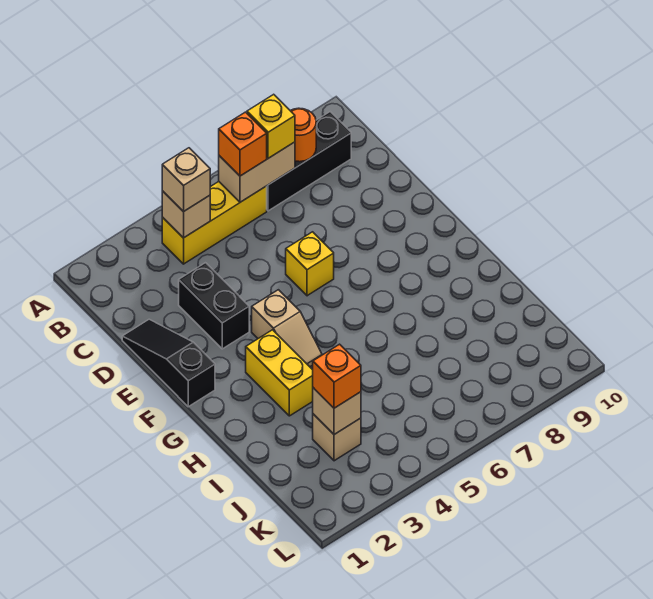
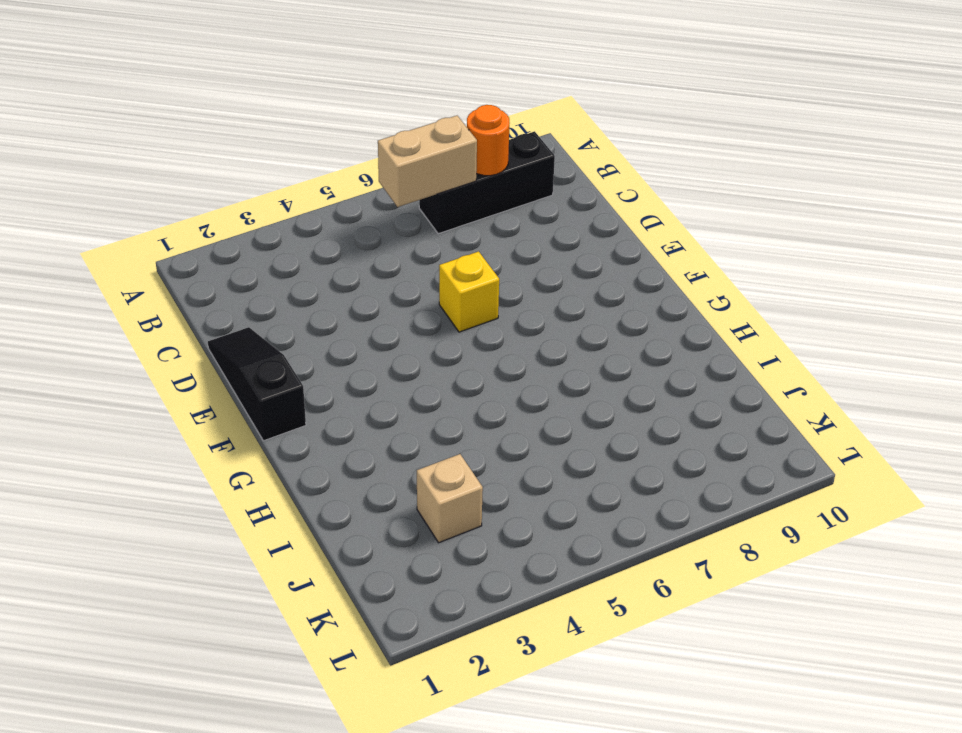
none -> yellow brick B4:B6 level 1
none -> black brick D3:E3 level 1
none -> tan slope F4:G4 level 1 top F

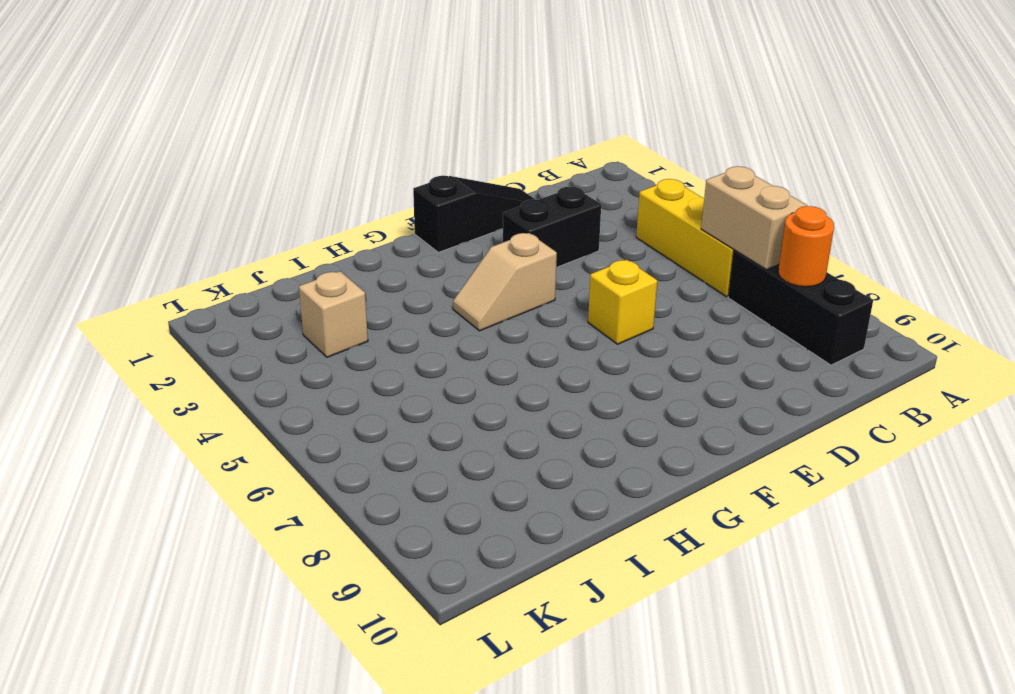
none -> yellow brick G3:H3 level 1
none -> tan brick B4 level 2
none -> tan brick J3 level 2

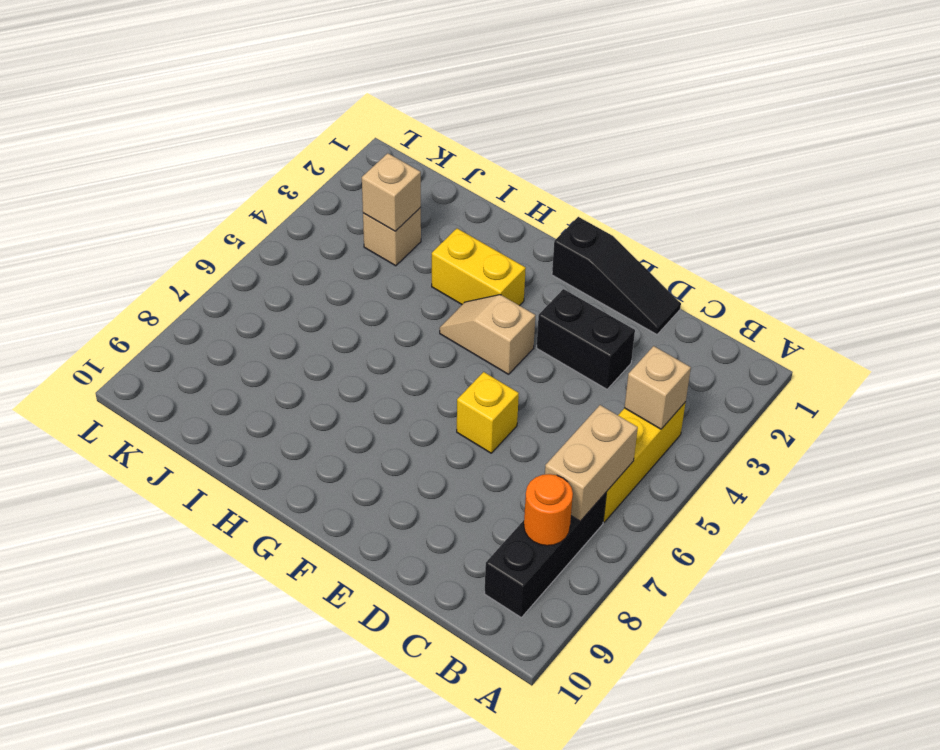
none -> tan brick B4 level 3
none -> orange brick B6 level 3
none -> yellow brick B7 level 3

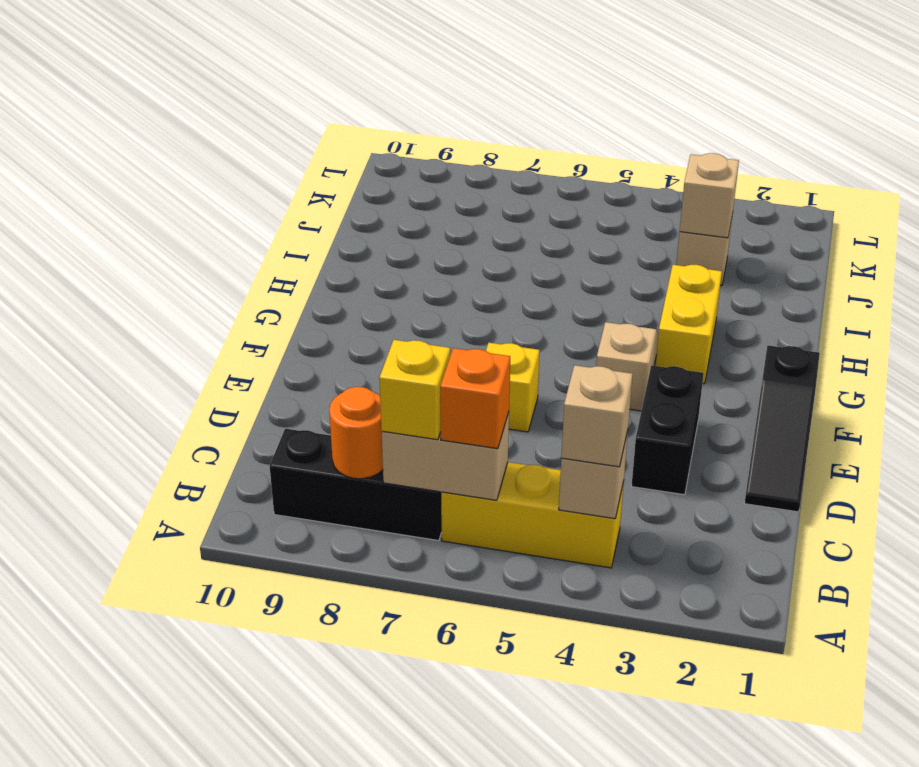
none -> orange brick J3 level 3

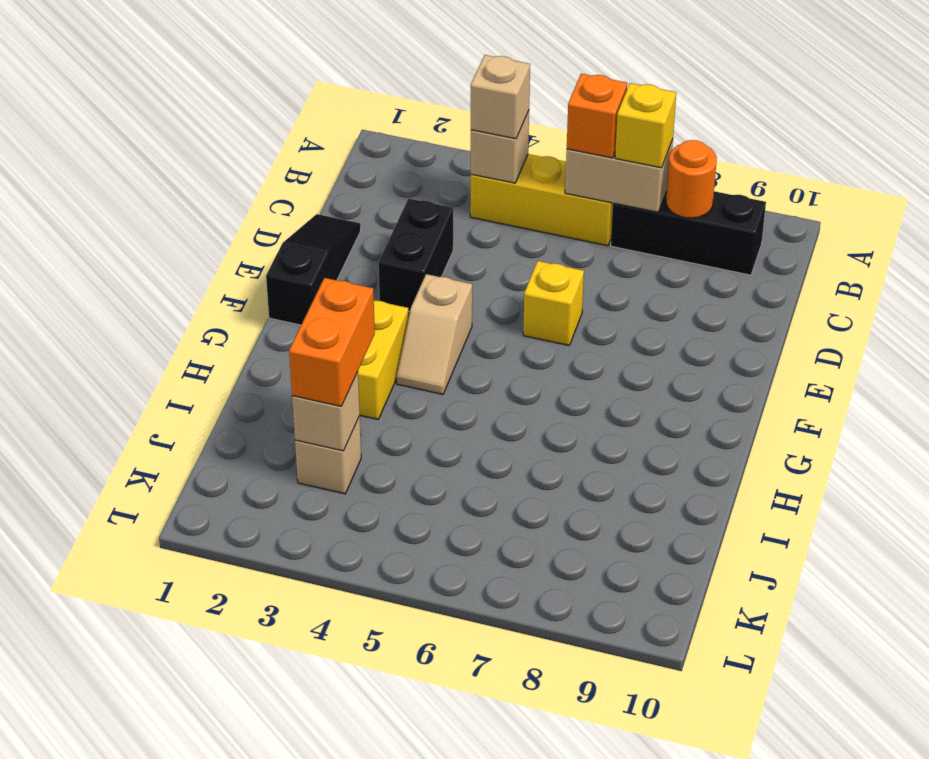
orange brick I3:J3 level 3 -> orange brick J3 level 3

